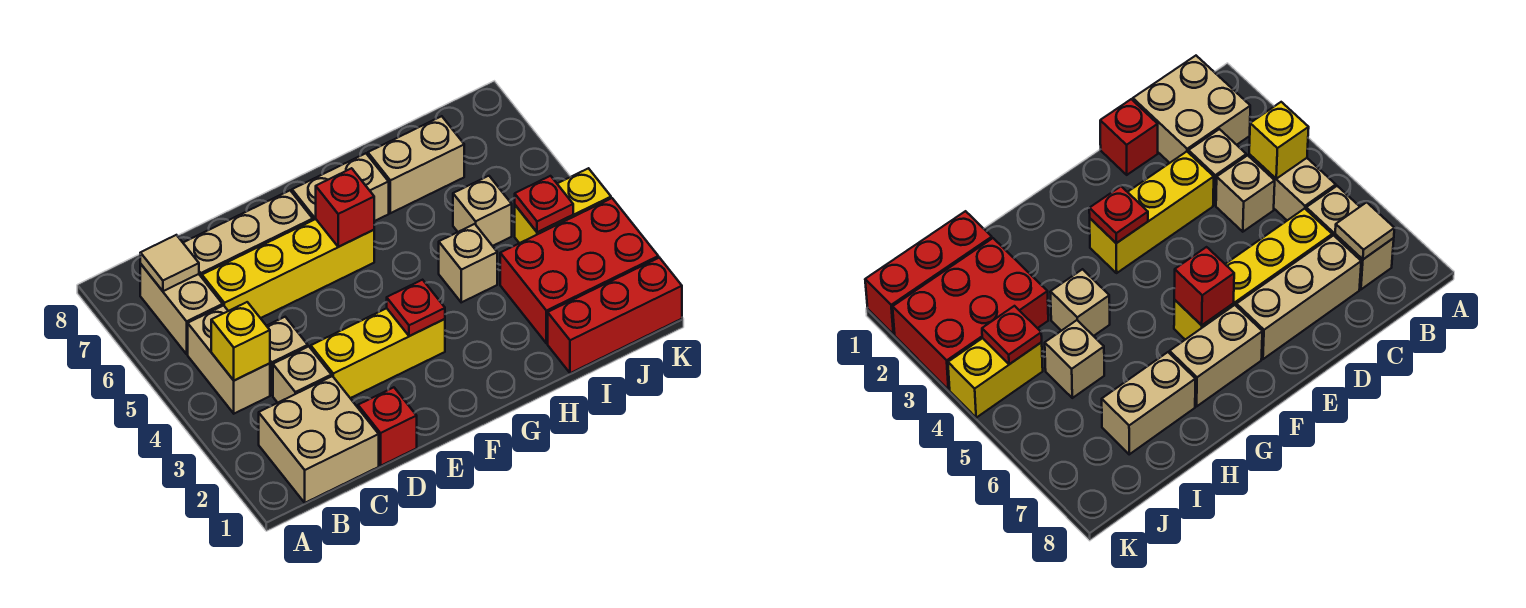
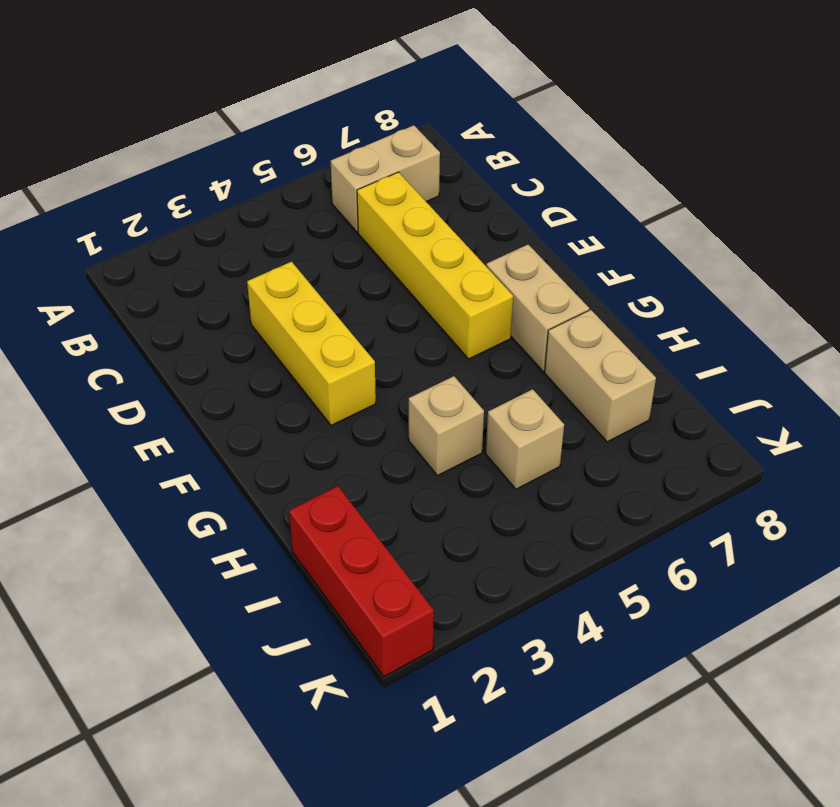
none -> tan brick B1:C2 level 1
none -> tan brick B4:B5 level 1
none -> tan brick C3 level 1

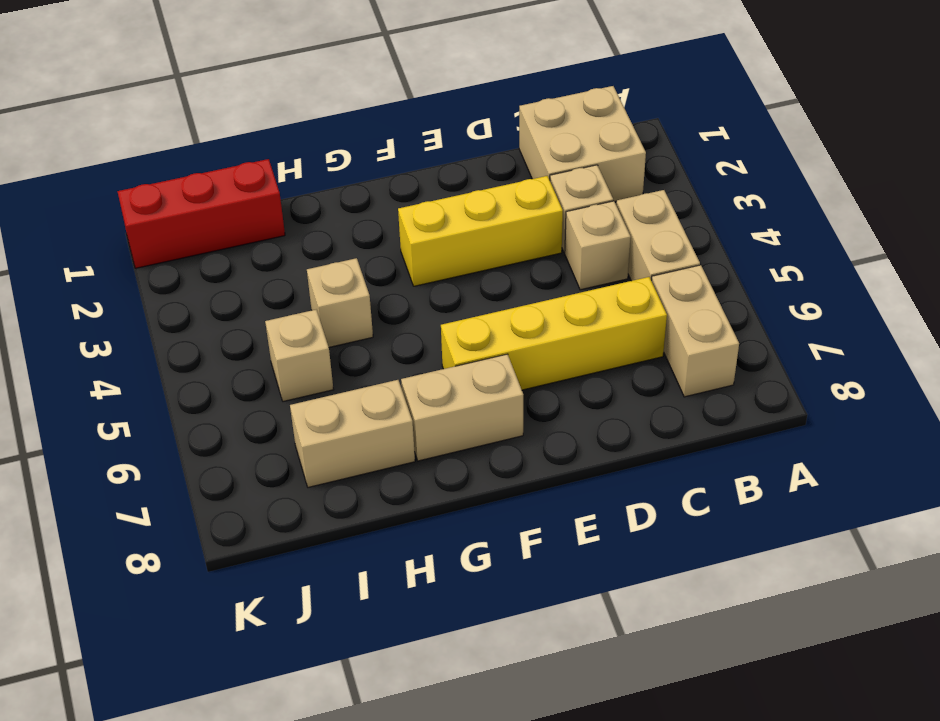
none -> tan brick C7:E7 level 1
none -> red brick D1 level 1
none -> red brick I2:K3 level 1

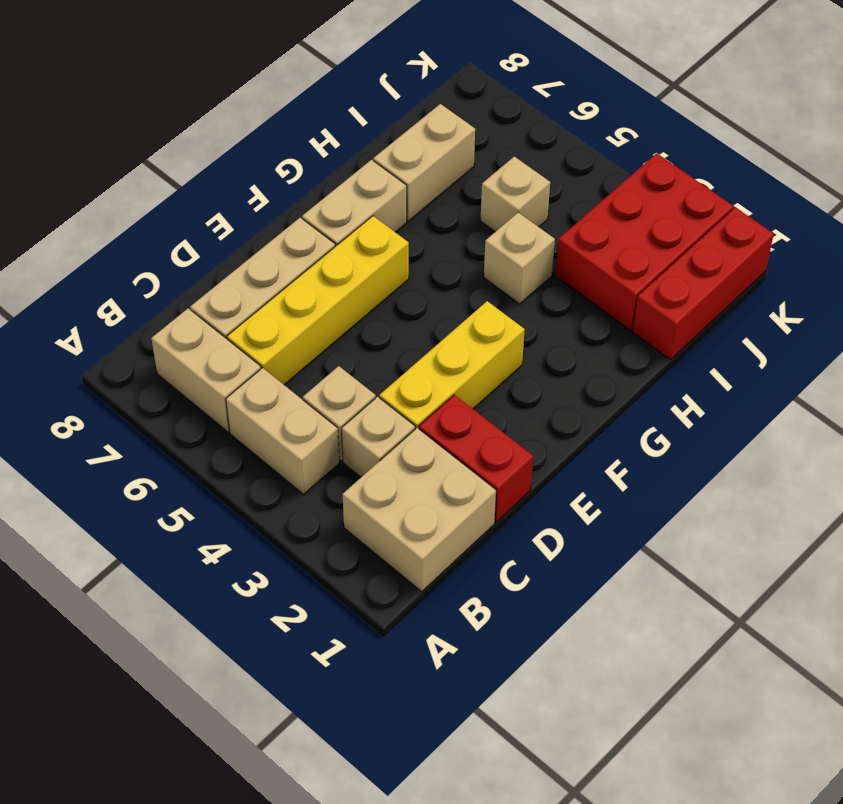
red brick D1:D2 level 1 -> red brick D1 level 1
none -> yellow brick J4:K4 level 1
none -> yellow brick B4 level 2
none -> tan tile B7 level 2

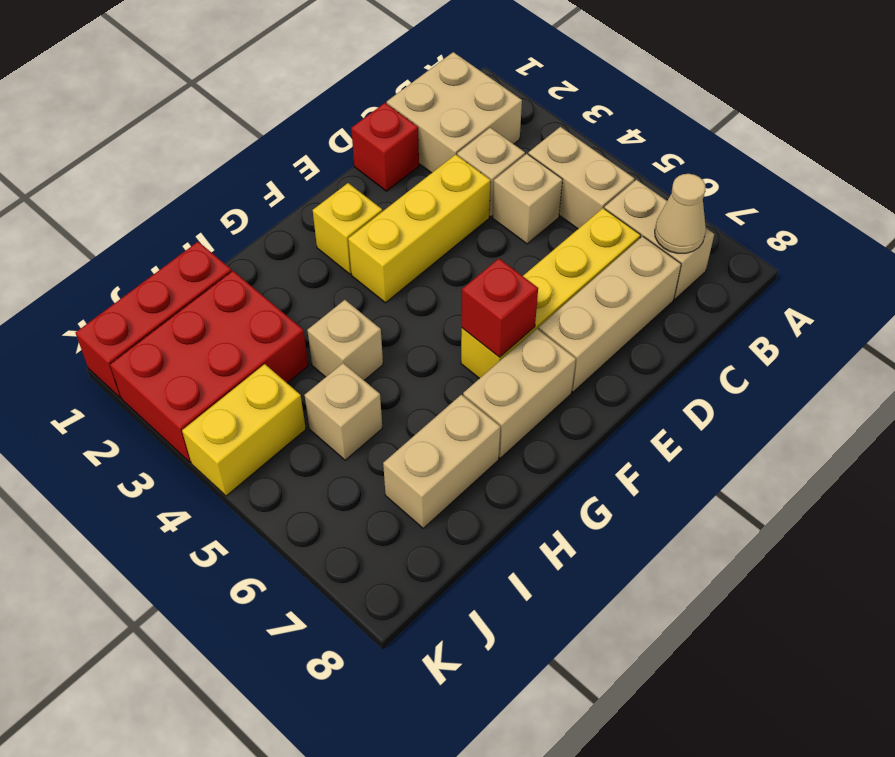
tan cone B7 level 2 -> tan tile B7 level 2
yellow brick F2 level 1 -> yellow brick B4 level 2
none -> red plate F3 level 2
none -> red plate J4 level 2

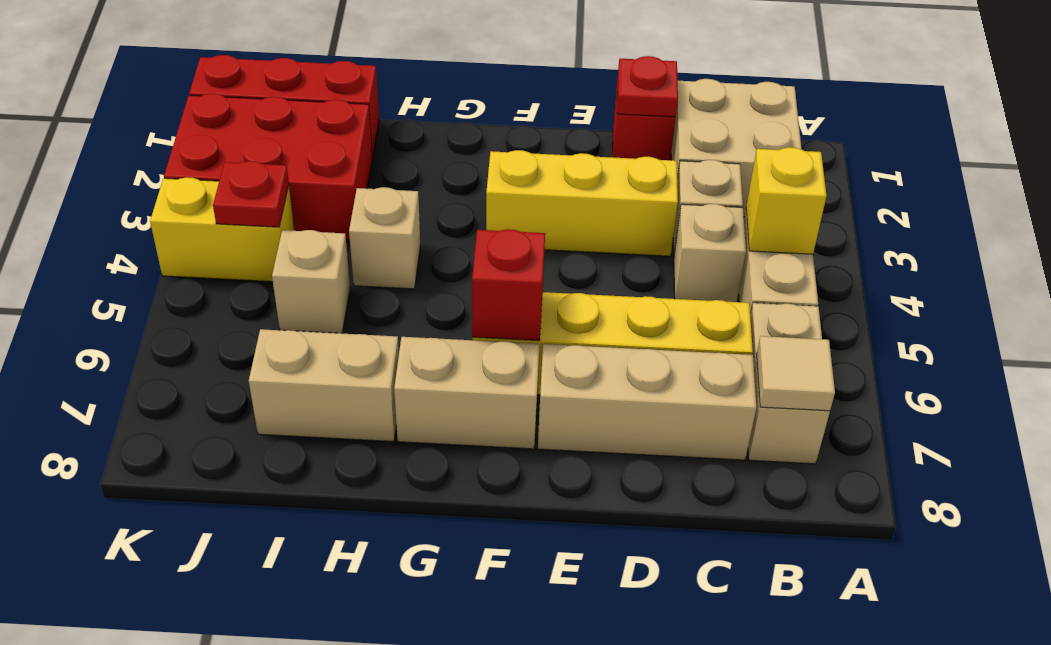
red plate D1 level 2 -> red plate F3 level 2

